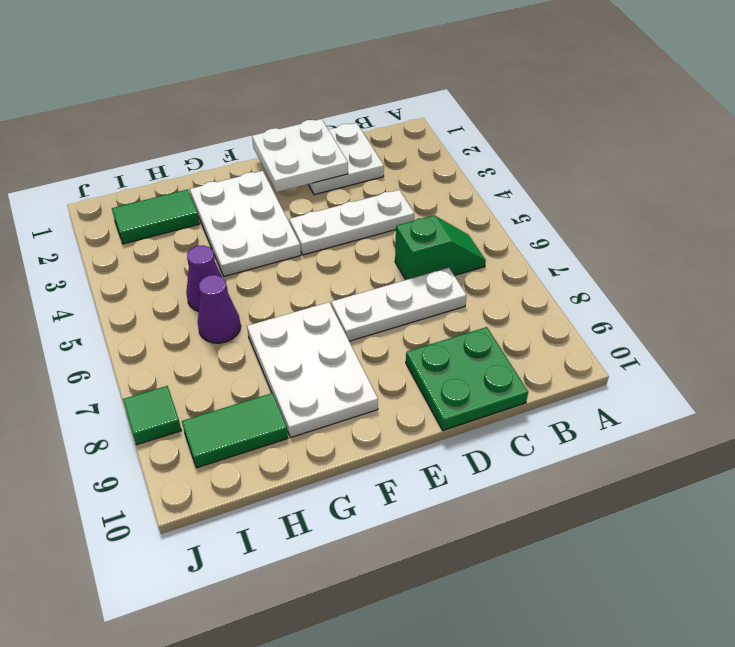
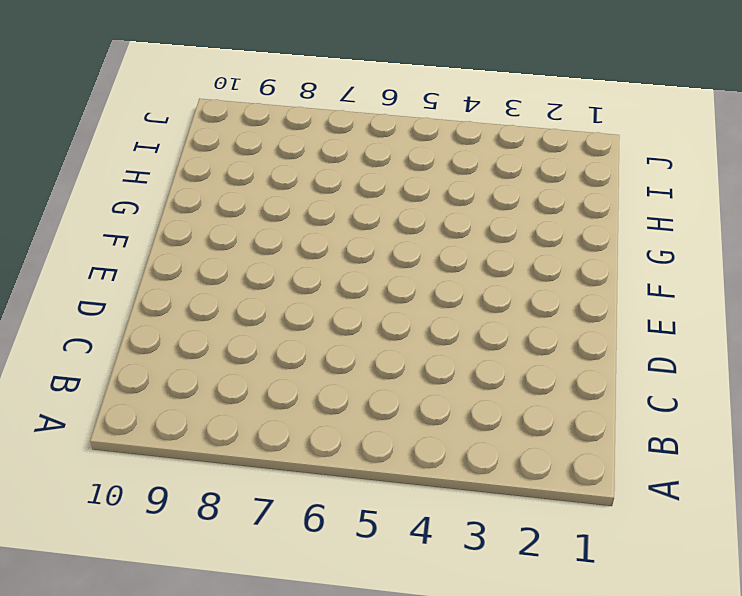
none -> green slope B6:C6 level 1 top C
none -> white plate C1:D2 level 1
none -> white plate C4:E4 level 1

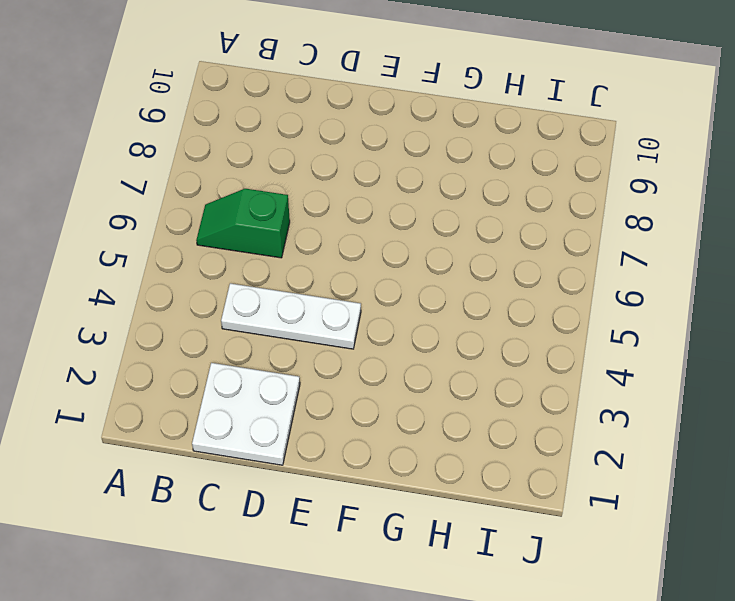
none -> white plate C7:E7 level 1
none -> green plate C9:D10 level 1
none -> white plate F2:G4 level 1

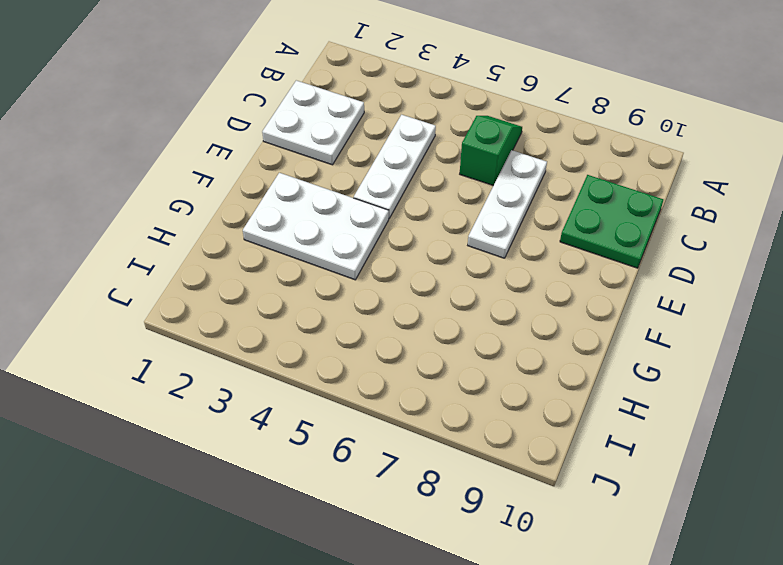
none -> white plate F7:G9 level 1
none -> green tile H2:I2 level 1
none -> purple cone H5 level 1

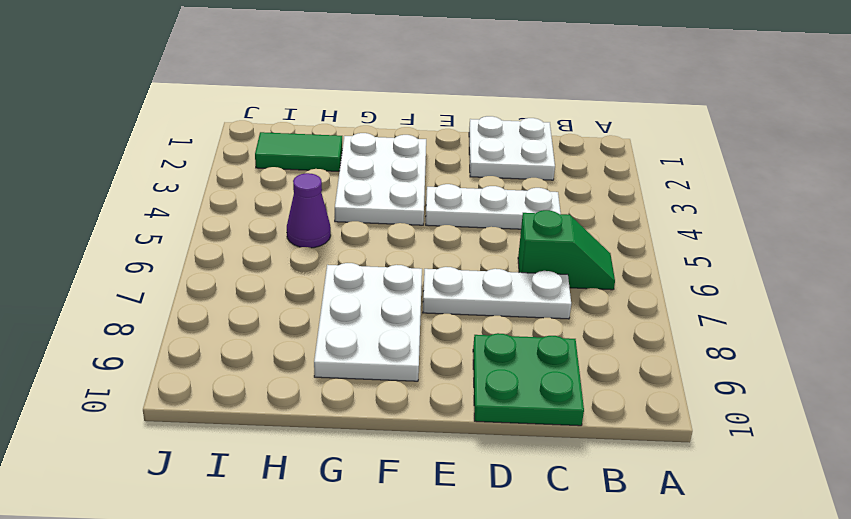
none -> purple cone H6 level 1
none -> green tile H9:I9 level 1
none -> green tile J8 level 1

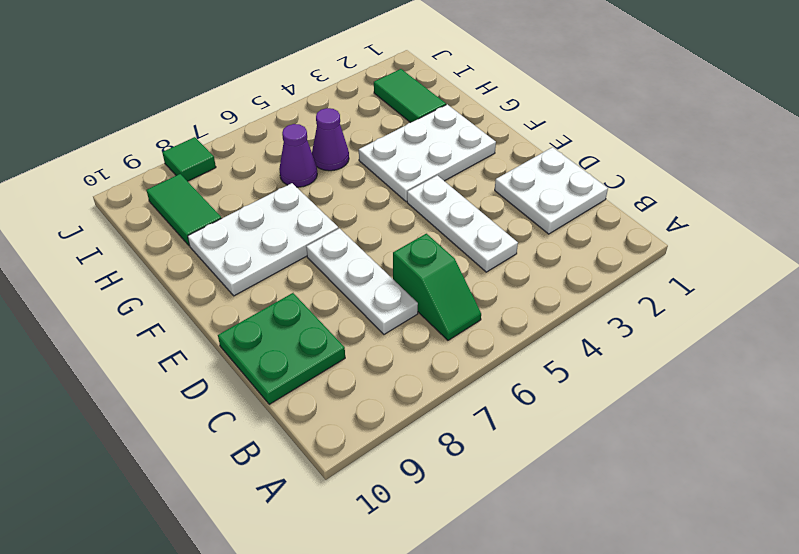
none -> white plate D1:E2 level 2

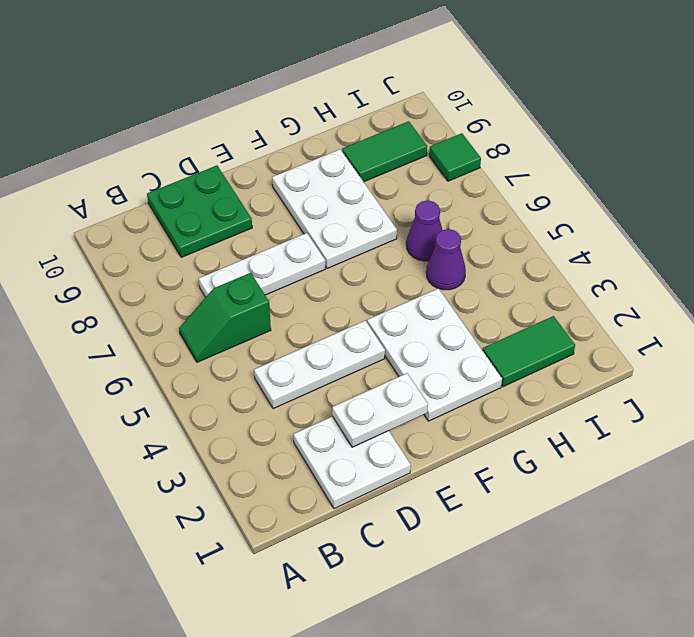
white plate D2:E2 level 2 -> white plate D1:E2 level 2

